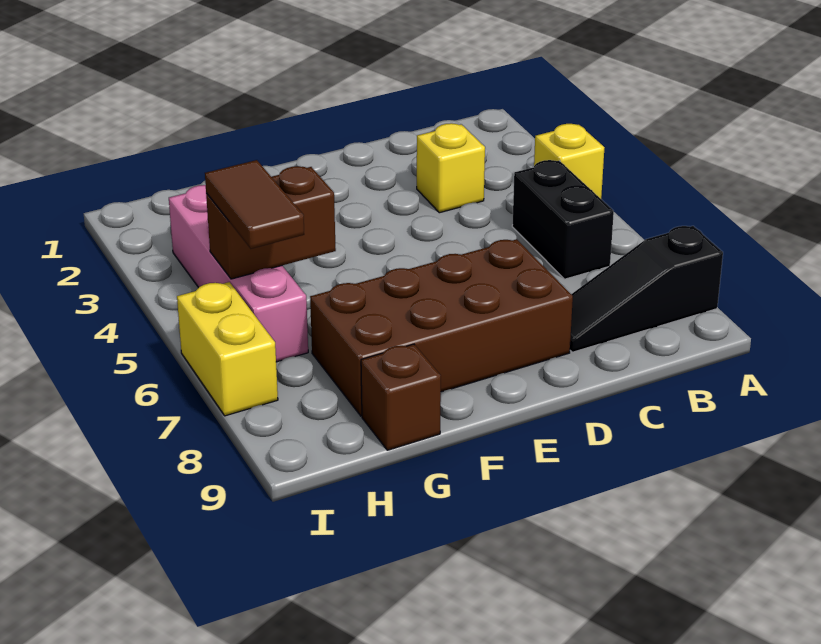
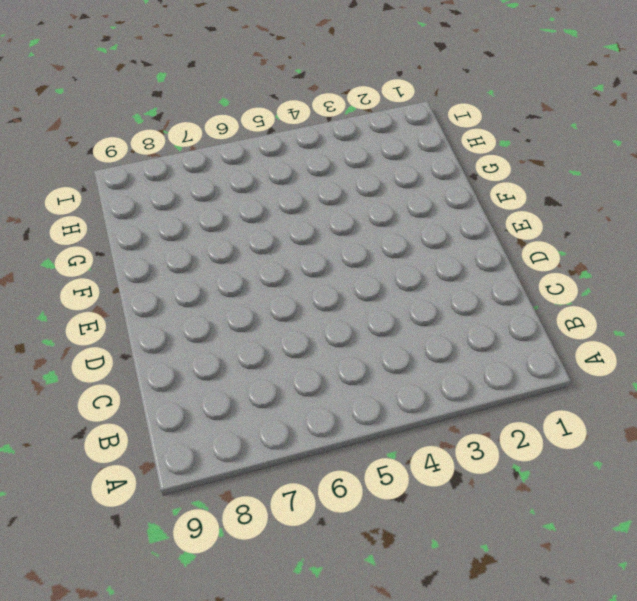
none -> yellow brick A4 level 1
none -> black slope A8:C8 level 1 top A

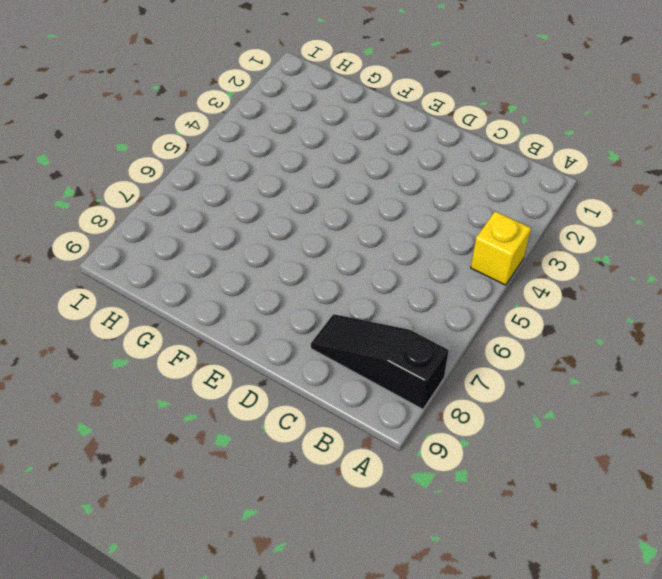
none -> black brick B5:B6 level 1
none -> yellow brick C3 level 1

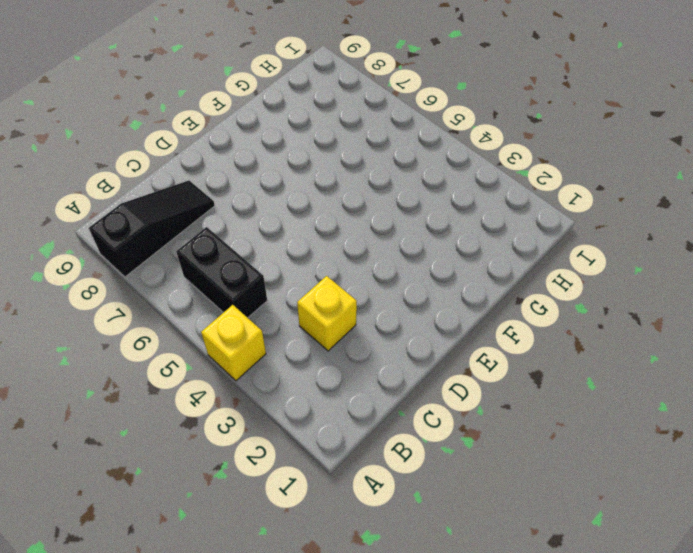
none -> brown brick D7:G8 level 1
none -> brown brick G9 level 1

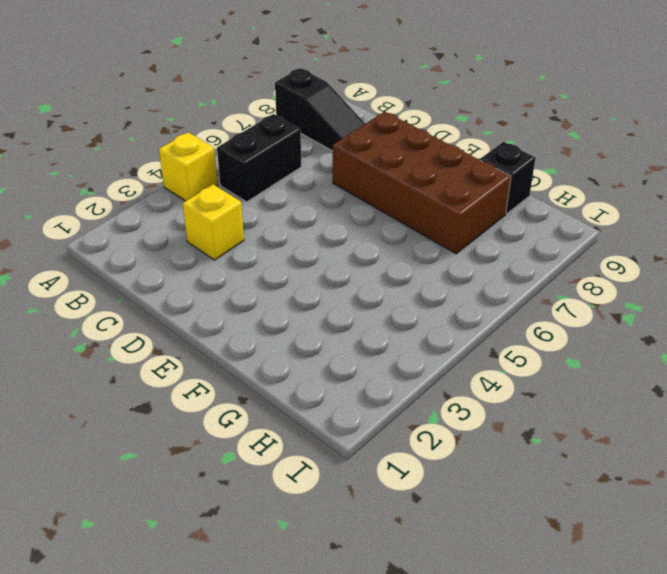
black brick G9 level 1 -> brown brick G9 level 1
none -> pink brick H3:H6 level 1
none -> yellow brick I6:I7 level 1

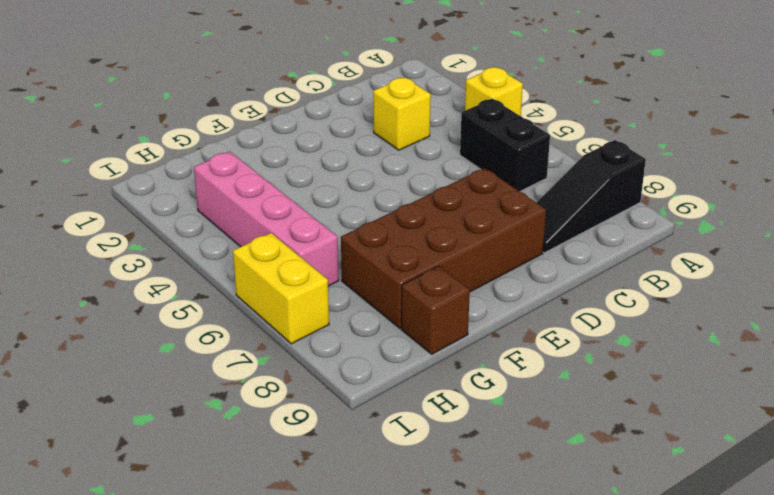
none -> brown brick G5:H5 level 2
none -> brown tile H5:H6 level 3

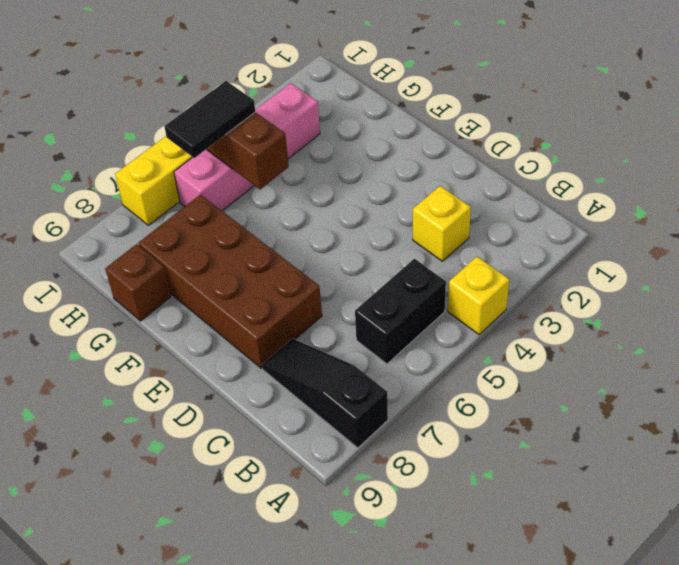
black tile H5:H6 level 3 -> brown tile H5:H6 level 3

